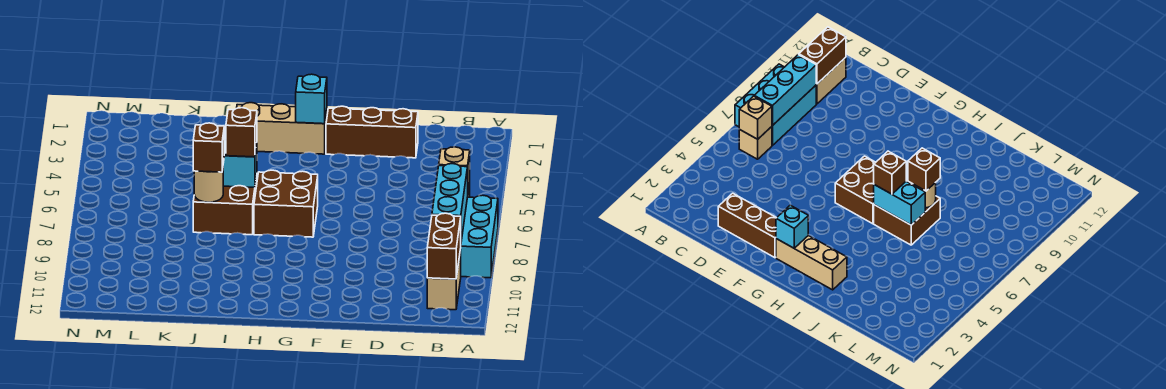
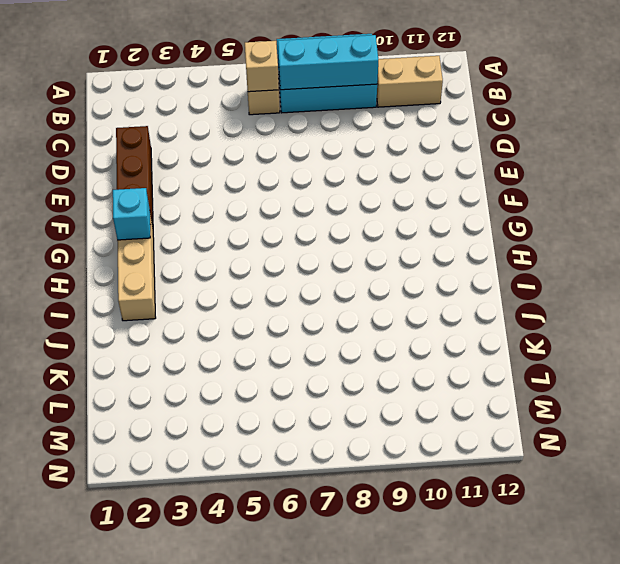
none -> brown brick G6:H7 level 1
none -> brown brick I6:J7 level 1
none -> brown brick B10:B11 level 2

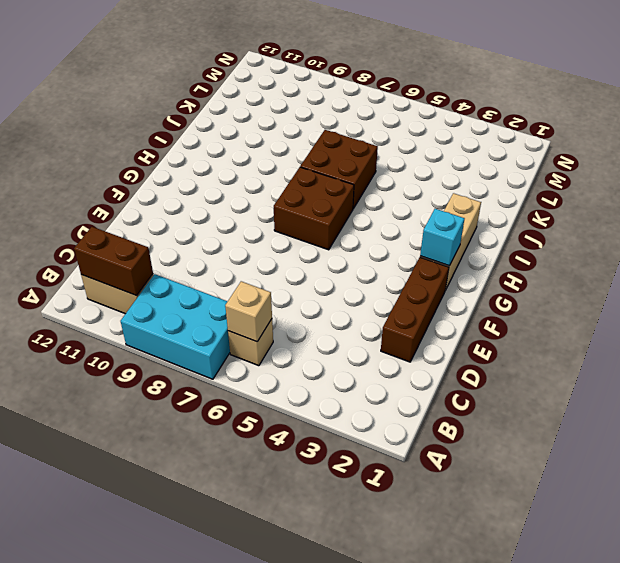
none -> cyan brick B7:B9 level 2
none -> cyan brick I6:J6 level 2
none -> tan round brick J7 level 2

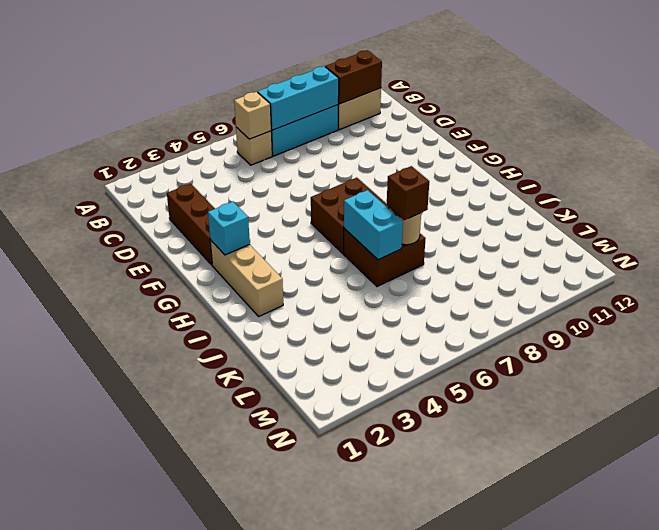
none -> brown brick I6 level 3

